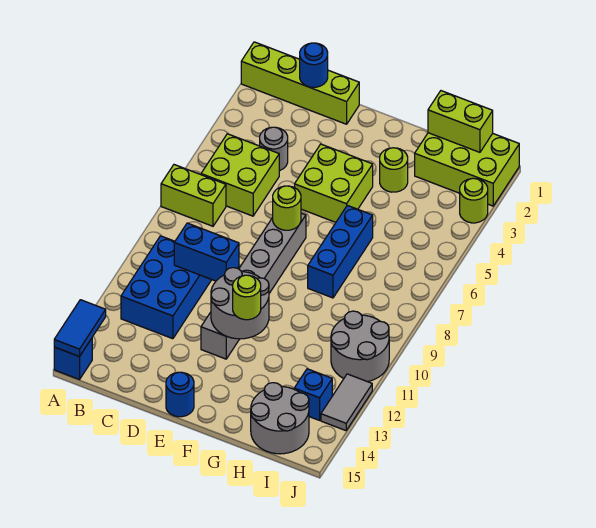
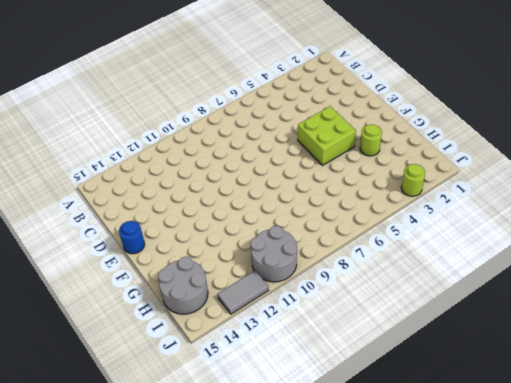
none -> lime brick A1:D1 level 1
none -> lime brick A7:B7 level 1
none -> blue brick A15 level 1

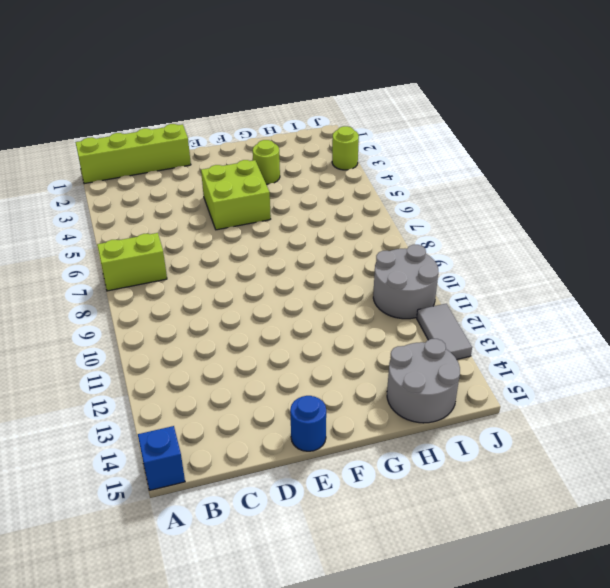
none -> lime brick B5:C6 level 1
none -> blue brick B10:C12 level 1
none -> grey round brick C4 level 1

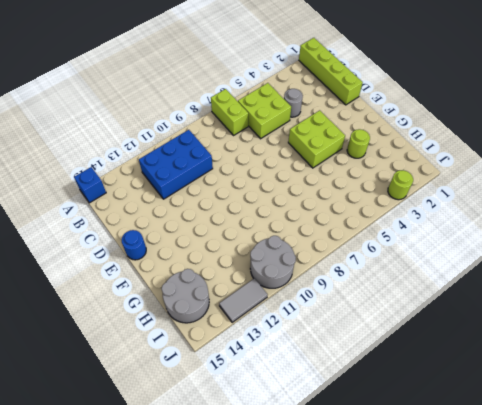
none -> grey brick E7:E12 level 1
none -> blue brick G6:G8 level 1
none -> lime brick H1:J2 level 1

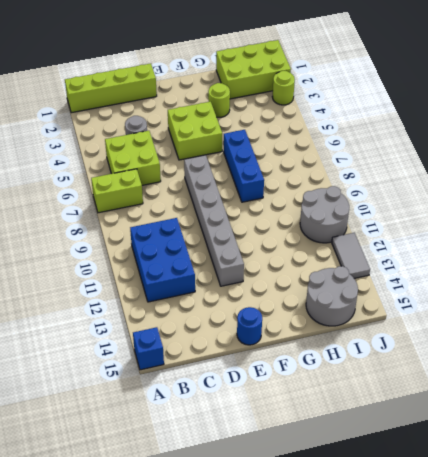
none -> blue brick I13 level 1
none -> blue tile A14:A15 level 2
none -> blue round brick C1 level 2

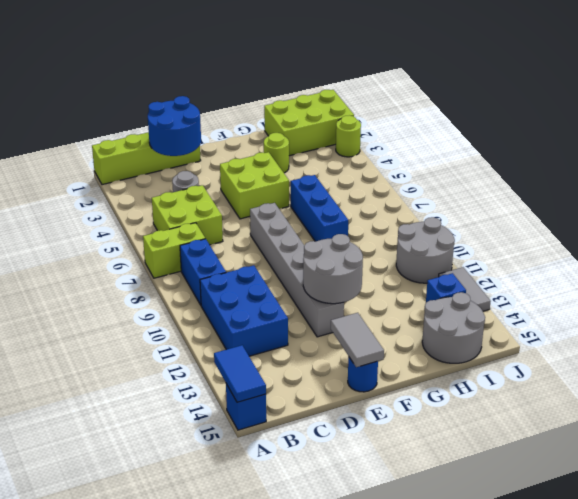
blue brick B8:B9 level 1 -> blue brick C10:D10 level 2
blue round brick C1:D2 level 2 -> blue round brick C1 level 2
grey tile E14:E15 level 2 -> none
none -> lime round brick E7 level 2
none -> lime brick H1:I1 level 2
none -> lime round brick F12 level 3

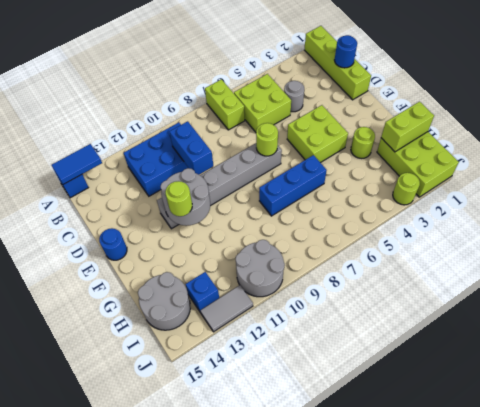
lime brick H1:H2 level 2 -> lime brick H1:I1 level 2

